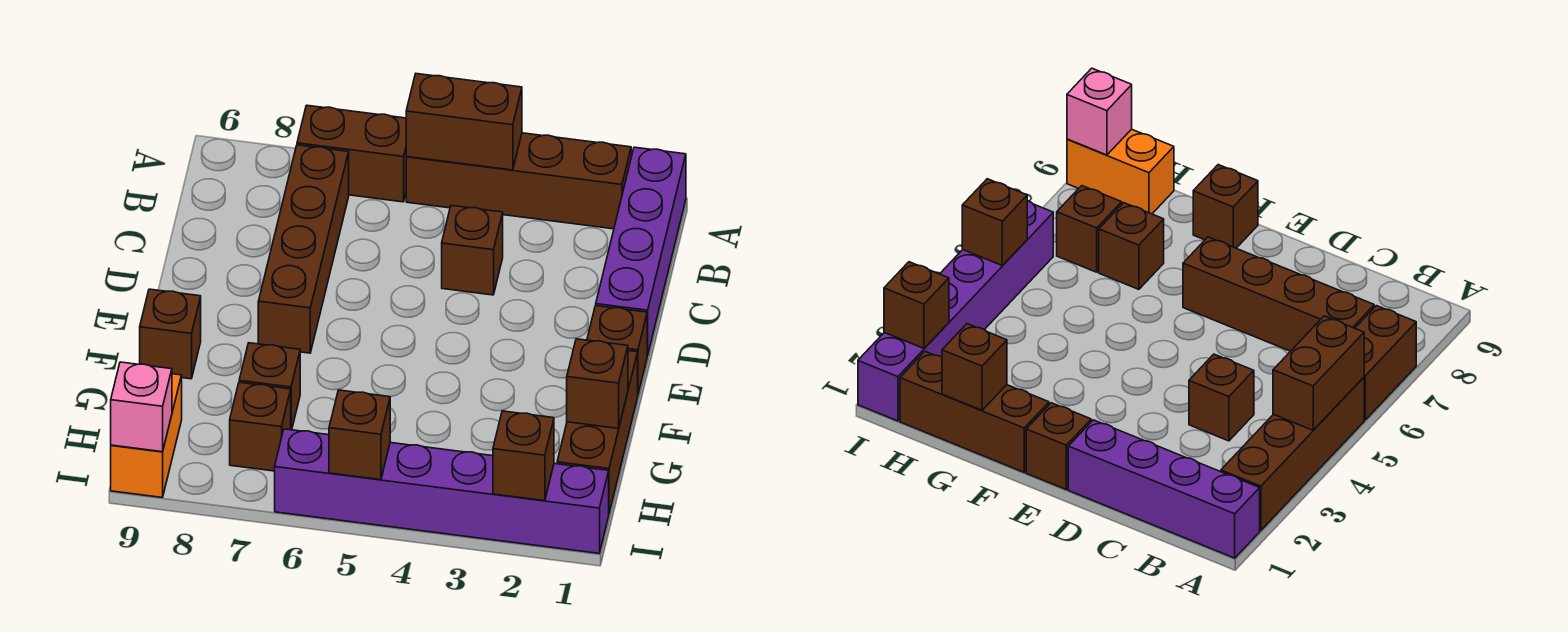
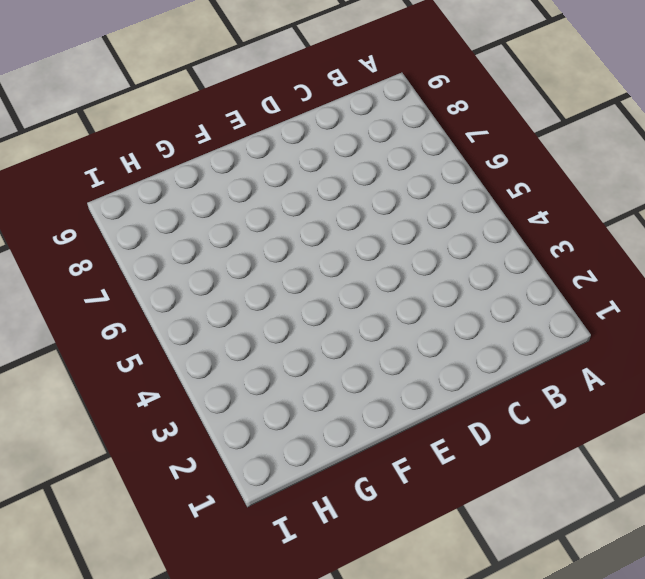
none -> purple brick A1:D1 level 1
none -> brown brick A2:A5 level 1
none -> brown brick A6:A7 level 1

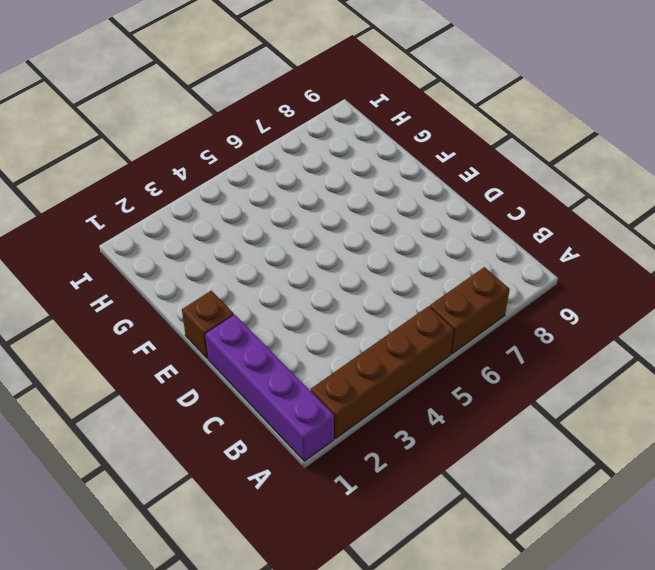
none -> brown brick B7:E7 level 1
none -> brown brick C4 level 1
none -> brown brick F1:H1 level 1

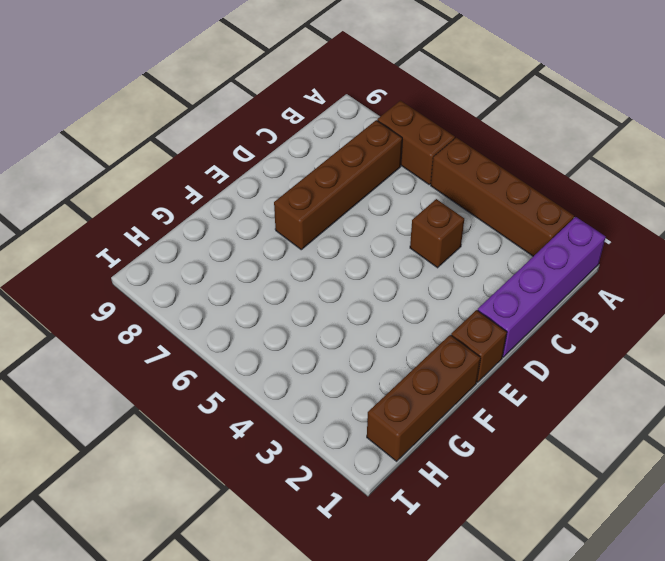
none -> brown brick F9 level 1
none -> brown brick G7 level 1
none -> brown brick H7 level 1

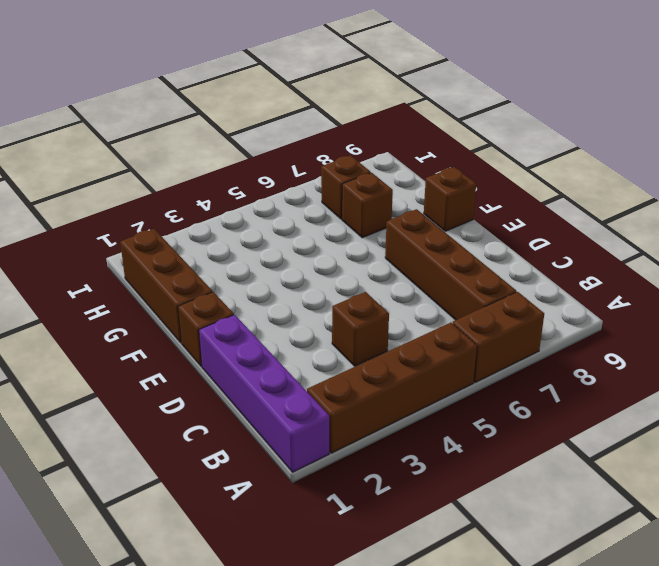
none -> orange brick H9:I9 level 1
none -> purple brick I1:I6 level 1
none -> brown brick A4:A5 level 2

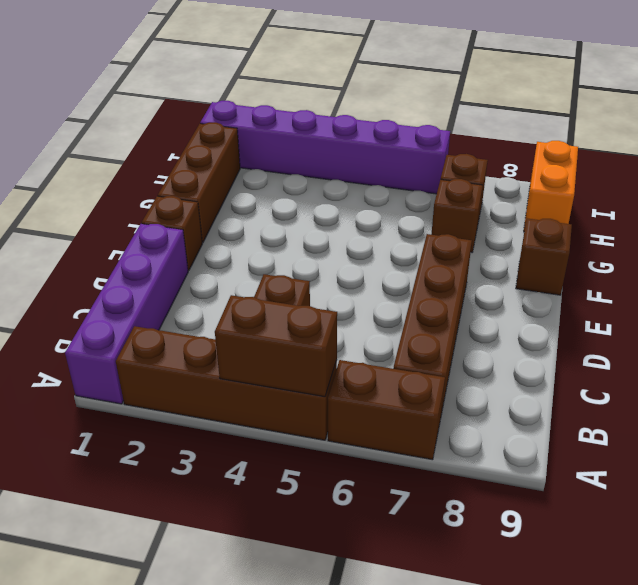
none -> brown brick G1 level 2
none -> brown brick I2 level 2
none -> brown brick I5 level 2

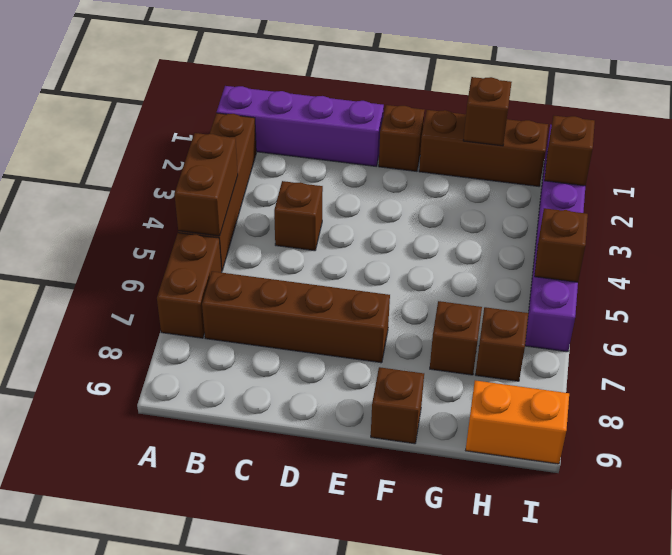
none -> pink brick I9 level 2

